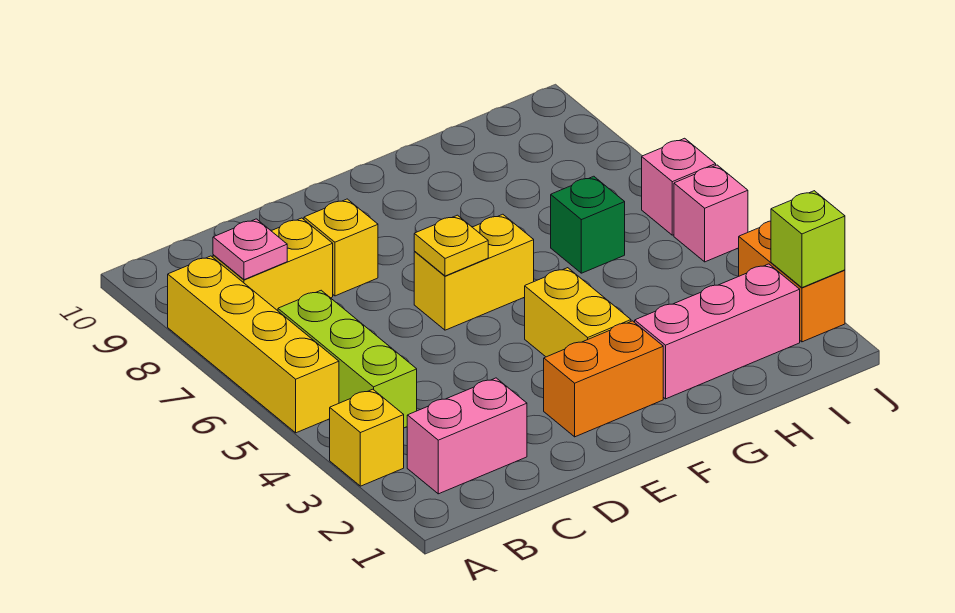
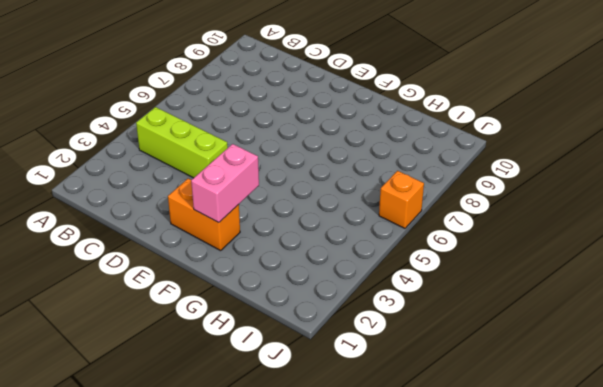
lime brick B4:D4 level 1 -> lime brick B4:B6 level 1
pink brick F2:F3 level 2 -> pink brick B2:C2 level 1
orange brick J6 level 1 -> pink brick J6 level 1
none -> yellow brick A3 level 1
none -> yellow brick A5:A8 level 1
none -> yellow brick B8:C8 level 1

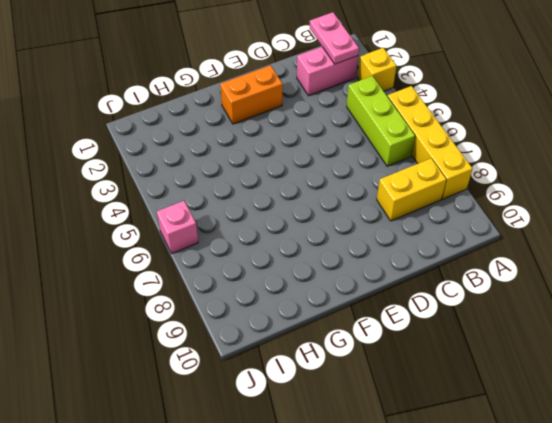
pink plate B1:B2 level 2 -> none
none -> yellow brick D8 level 1
none -> yellow brick E6:F6 level 1
none -> yellow brick F3:F4 level 1

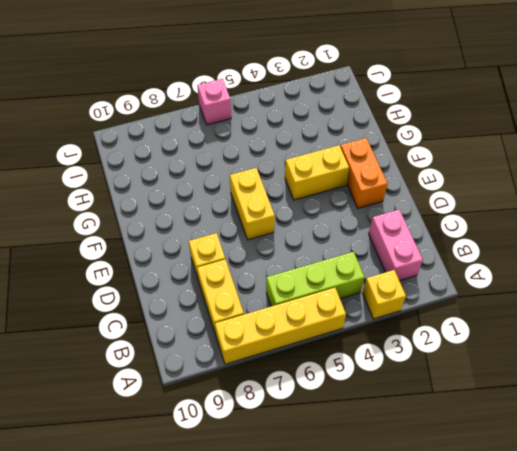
none -> pink brick G2:I2 level 1
none -> green brick H6 level 1
none -> orange brick J2:J3 level 1

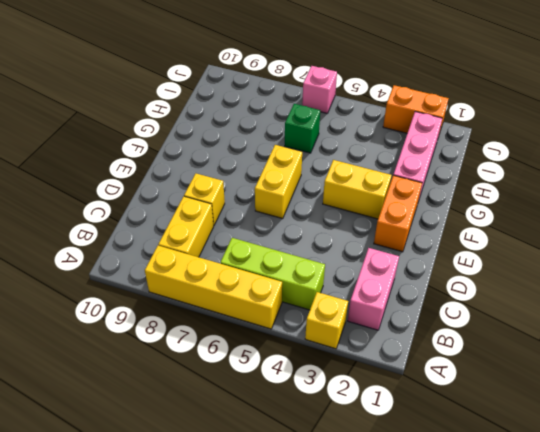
none -> pink brick J5 level 1
none -> pink plate B8 level 2
none -> yellow plate E6 level 2

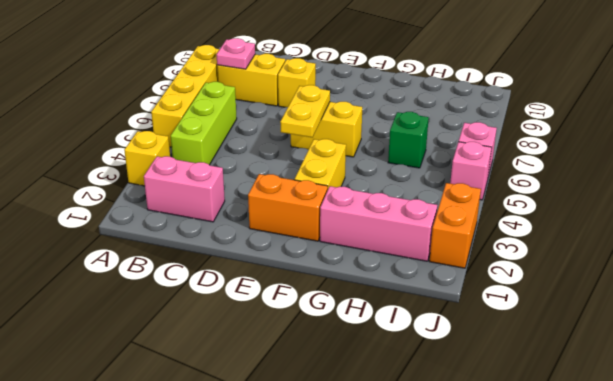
yellow plate E5:E6 level 2 -> yellow plate E6 level 2
none -> lime brick J2 level 2

